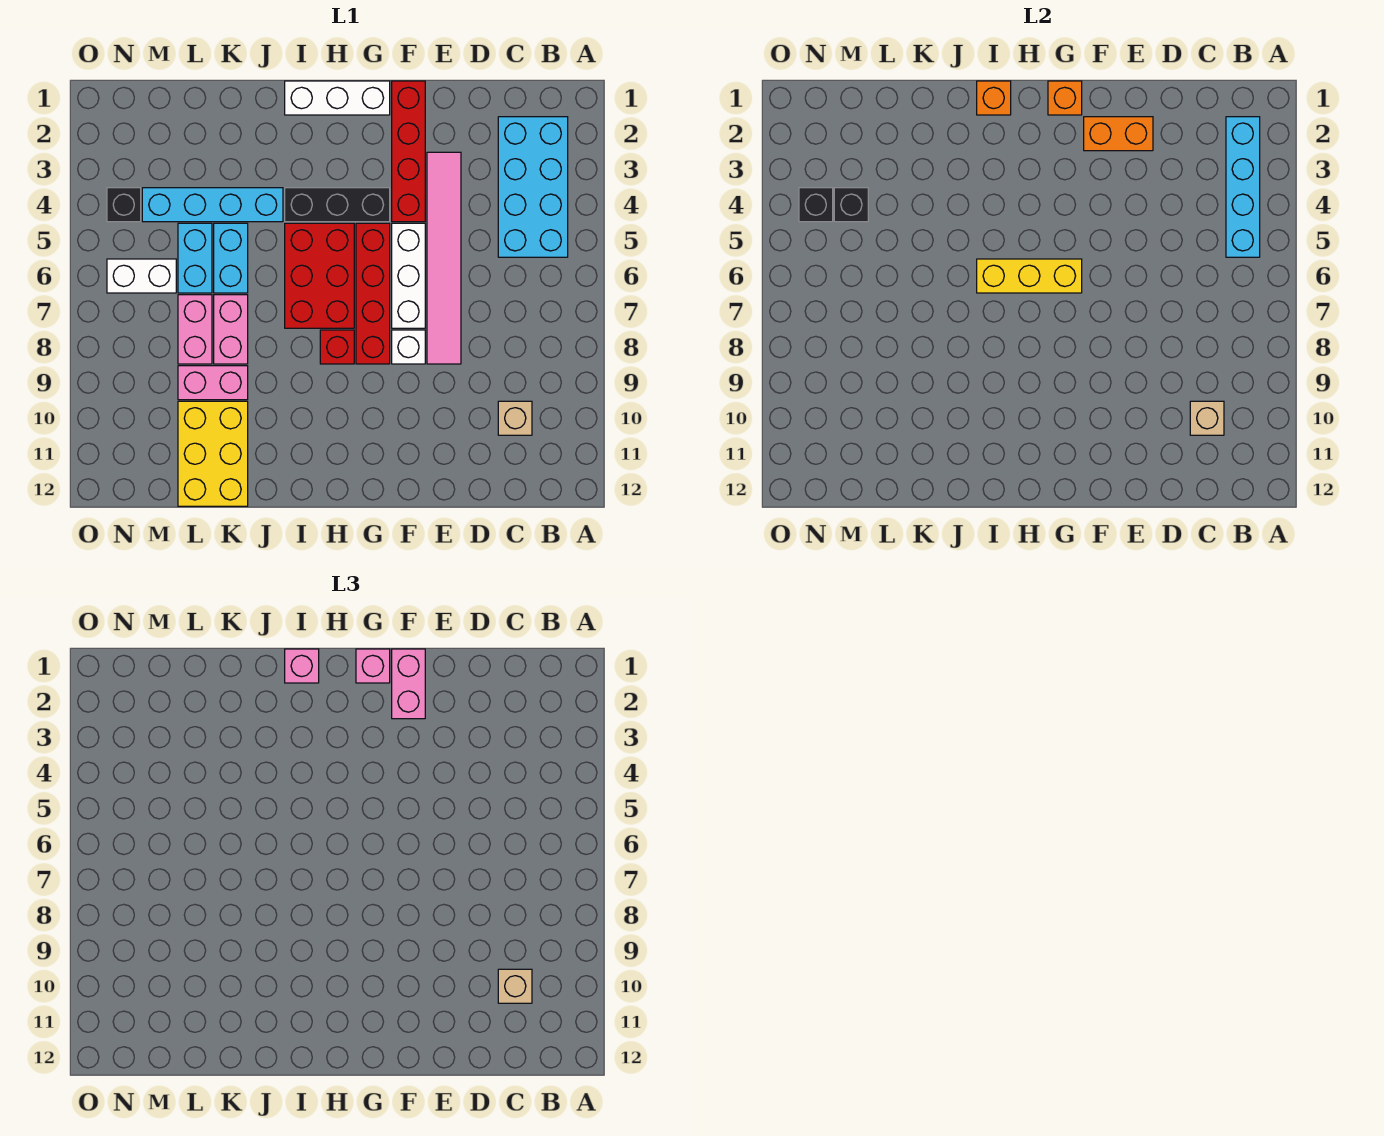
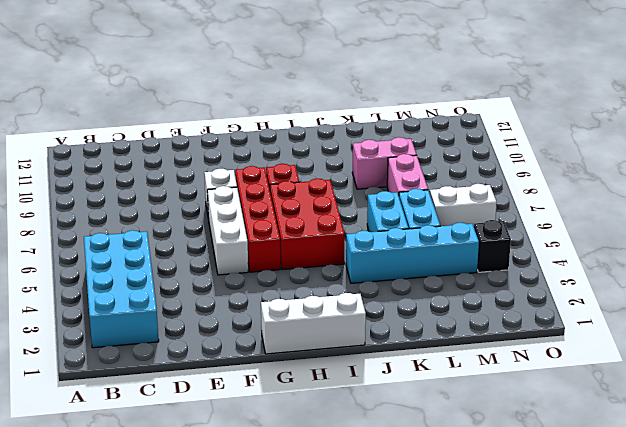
none -> tan brick C10 level 1
none -> pink tile E3:E8 level 1
none -> red brick F1:F4 level 1
none -> black brick G4:I4 level 1

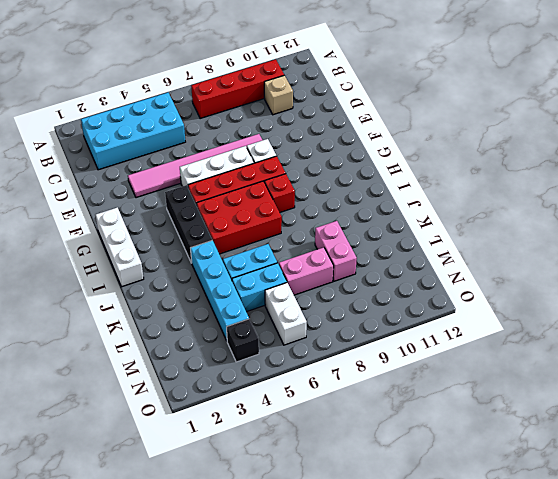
red brick B7:B10 level 1 -> red brick F1:F4 level 1
none -> pink brick K7:K8 level 1
none -> yellow brick K10:L12 level 1
none -> cyan brick B2:B5 level 2
none -> tan brick C10 level 2

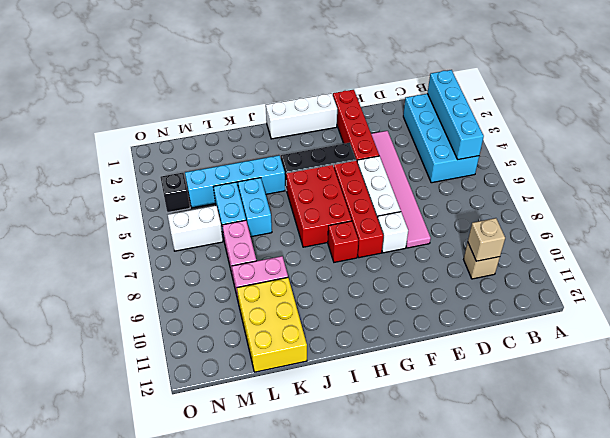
none -> pink brick K7:K8 level 1
none -> orange brick E2:F2 level 2
none -> orange brick G1 level 2
none -> yellow brick G6:I6 level 2

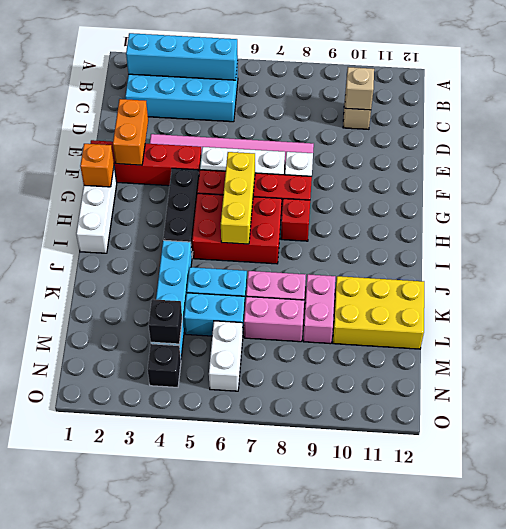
none -> orange brick I1 level 2
none -> black brick N4 level 2
none -> tan brick C10 level 3
none -> pink brick F1:F2 level 3

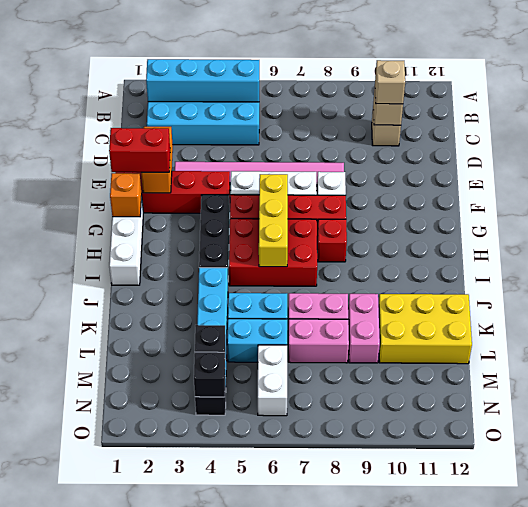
red brick F1:F2 level 3 -> pink brick F1:F2 level 3
none -> orange brick I1 level 2
none -> pink brick G1 level 3
none -> pink brick I1 level 3

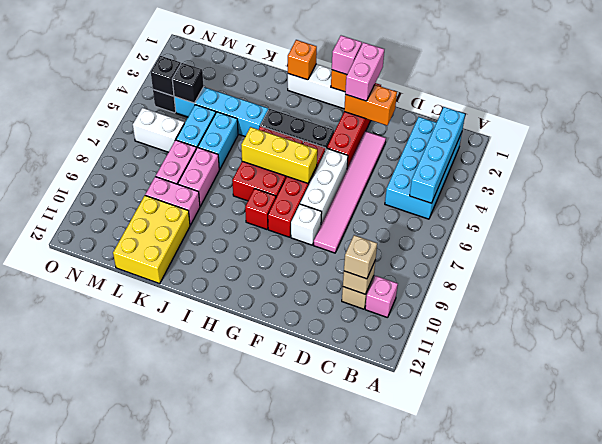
pink brick B10 level 1 -> pink brick I1 level 3

